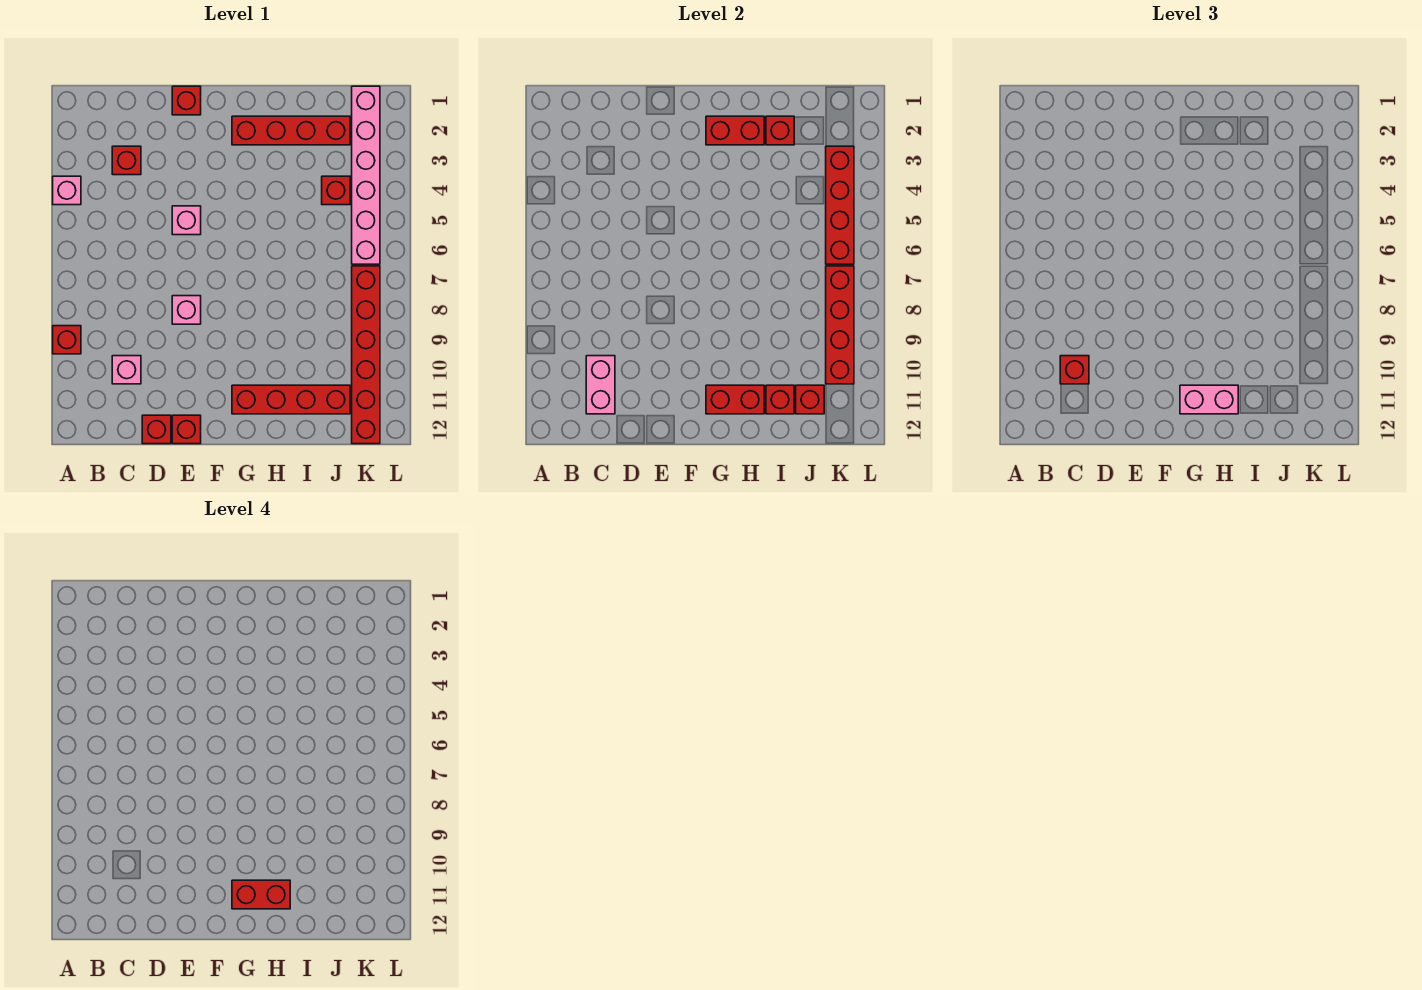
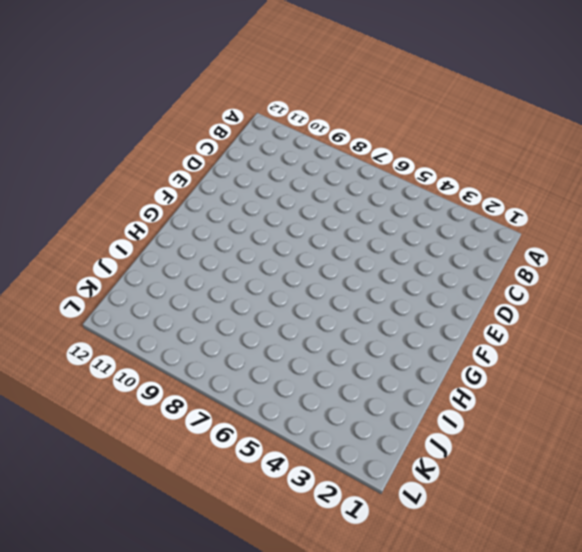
none -> pink brick A4 level 1
none -> red brick A9 level 1
none -> red brick C3 level 1

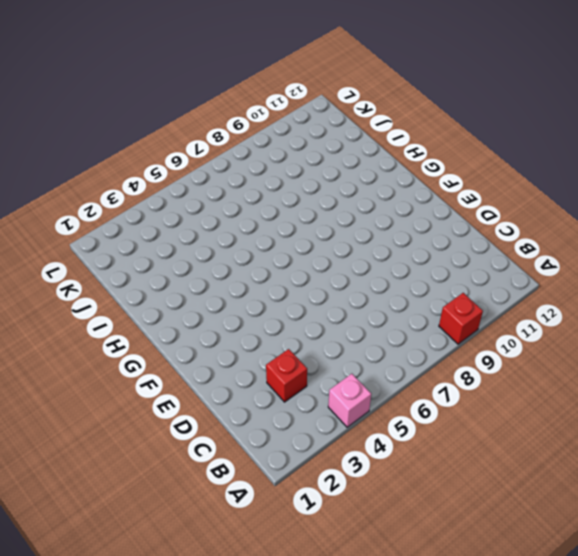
none -> pink brick C10 level 1
none -> red brick D12 level 1
none -> red brick E1 level 1

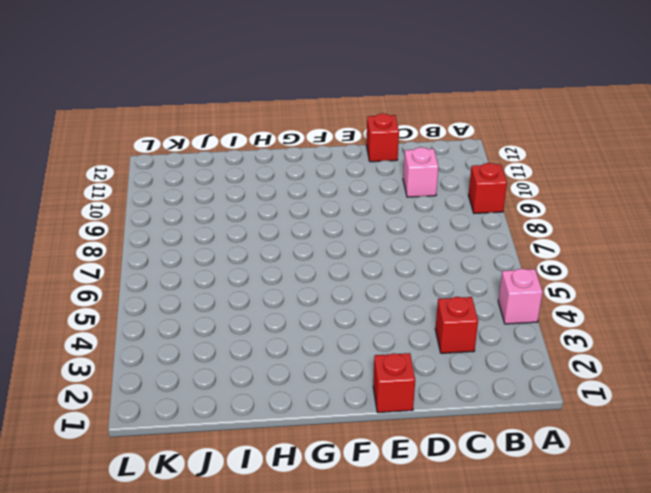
none -> pink brick E5 level 1
none -> pink brick E8 level 1
none -> red brick E12 level 1

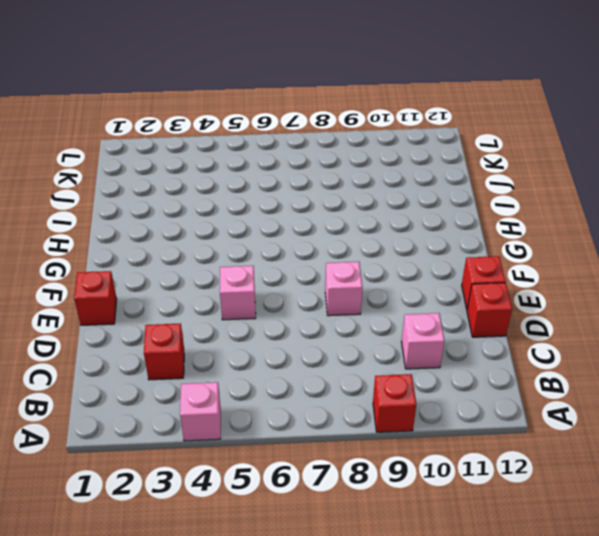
none -> red brick G2:J2 level 1
none -> red brick G11:J11 level 1
none -> red brick J4 level 1

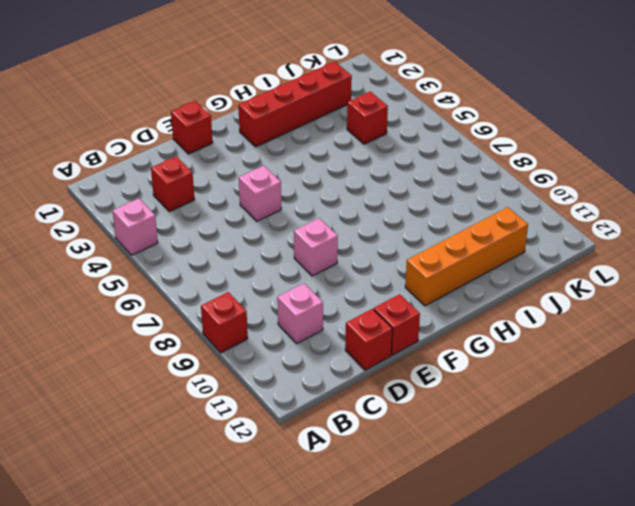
orange brick G11:J11 level 1 -> red brick G11:J11 level 1
none -> pink brick K1:K6 level 1
none -> red brick K7:K12 level 1
none -> pink brick C10:C11 level 2

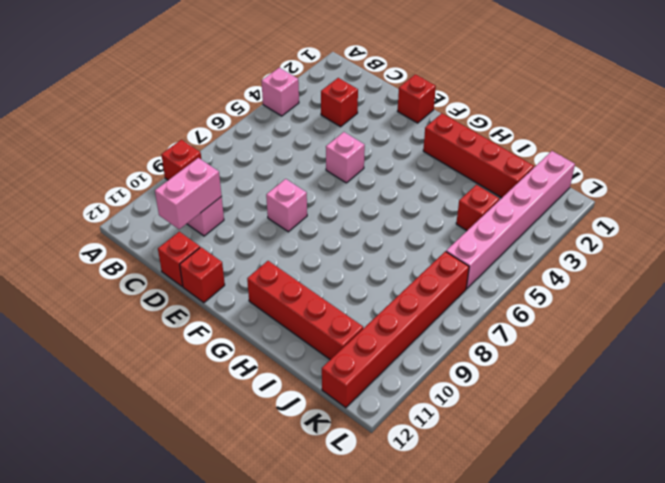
none -> red brick G2:H2 level 2
none -> red brick G11:H11 level 2
none -> red brick I2 level 2

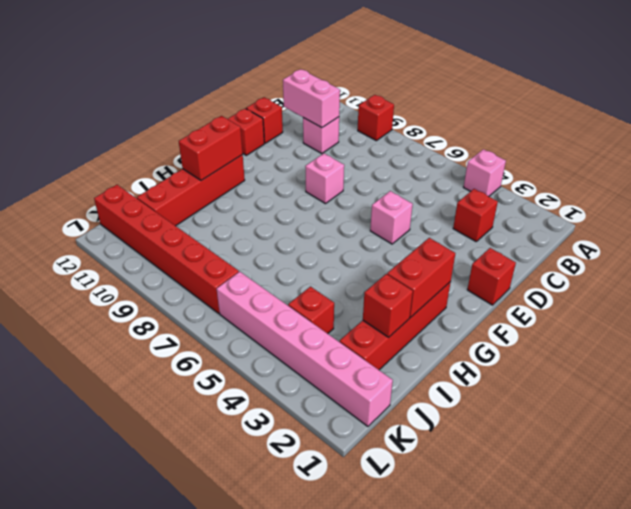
none -> red brick I11 level 2
none -> red brick J11 level 2
none -> red brick K3:K6 level 2

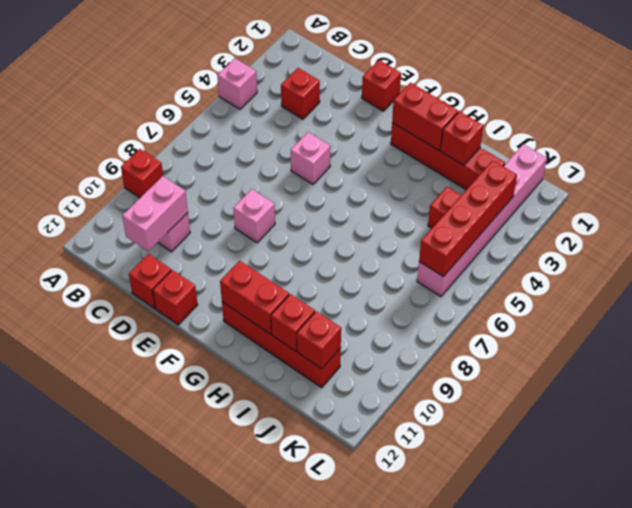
none -> red brick K7:K12 level 1
none -> red brick K7:K10 level 2
none -> red brick C10 level 3

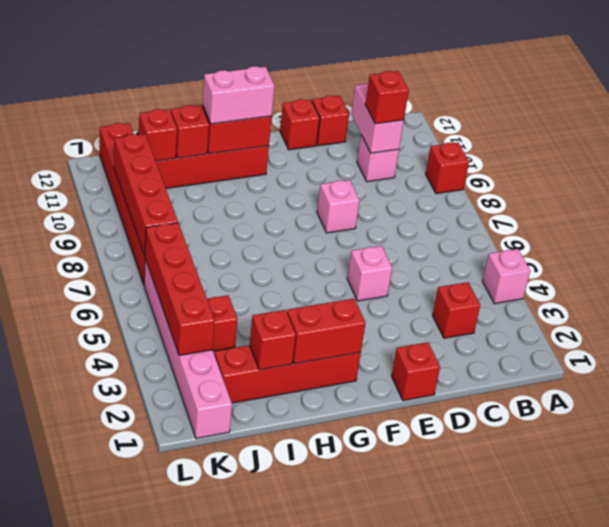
none -> red brick G11:H11 level 4

